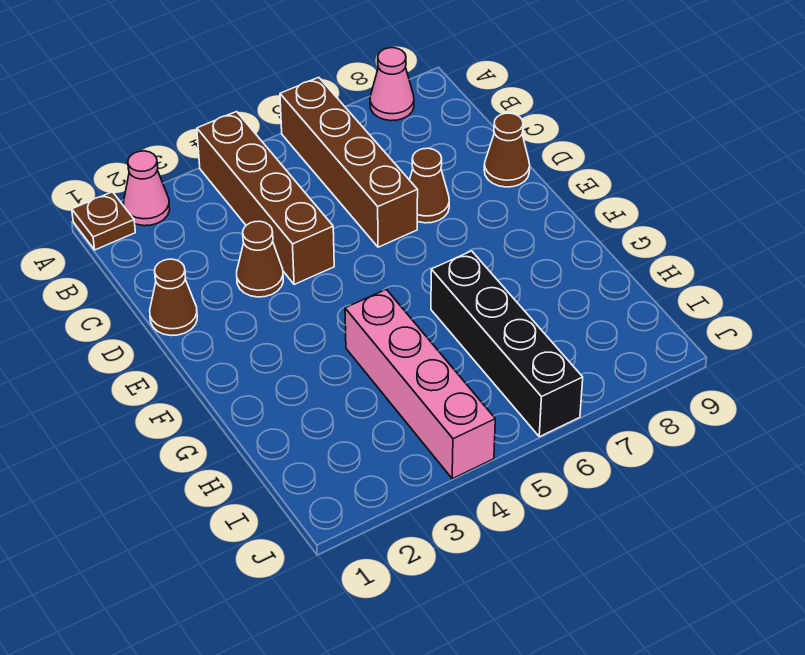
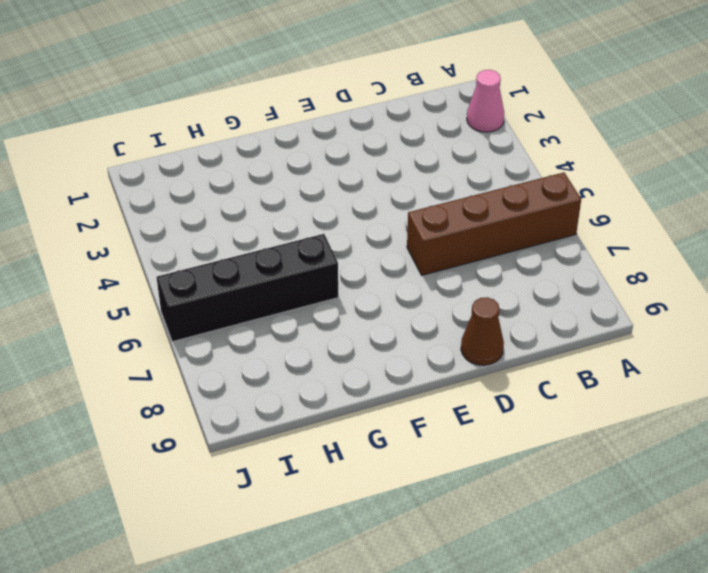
none -> brown plate A1 level 1
none -> brown brick A4:D4 level 1

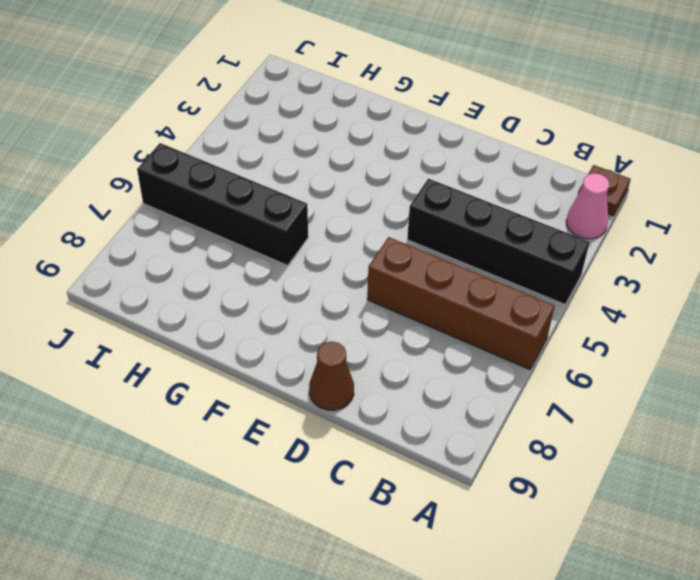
black brick A4:D4 level 1 -> brown brick A4:D4 level 1
none -> pink cone A8 level 1
none -> brown cone D1 level 1

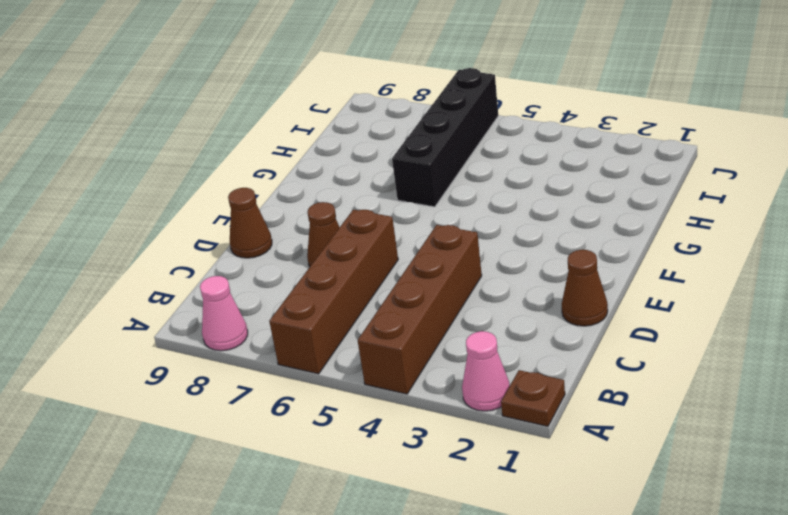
none -> brown cone D3 level 1
none -> pink brick G4:J4 level 1

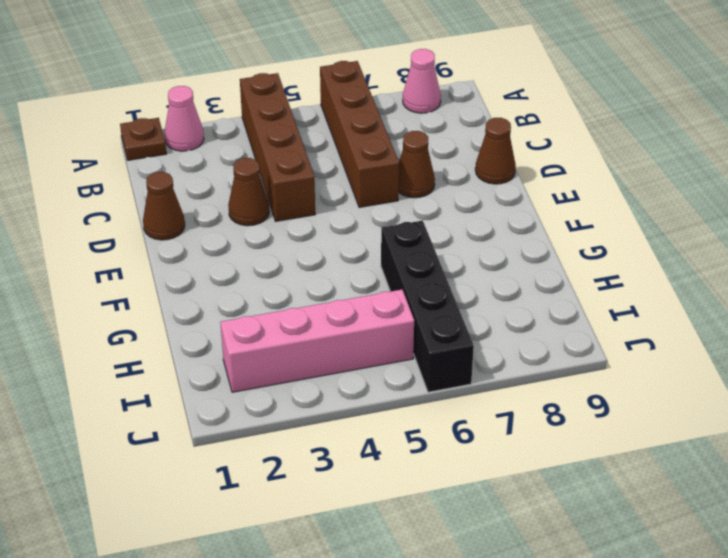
pink brick I2:I5 level 1 -> pink brick G4:J4 level 1

